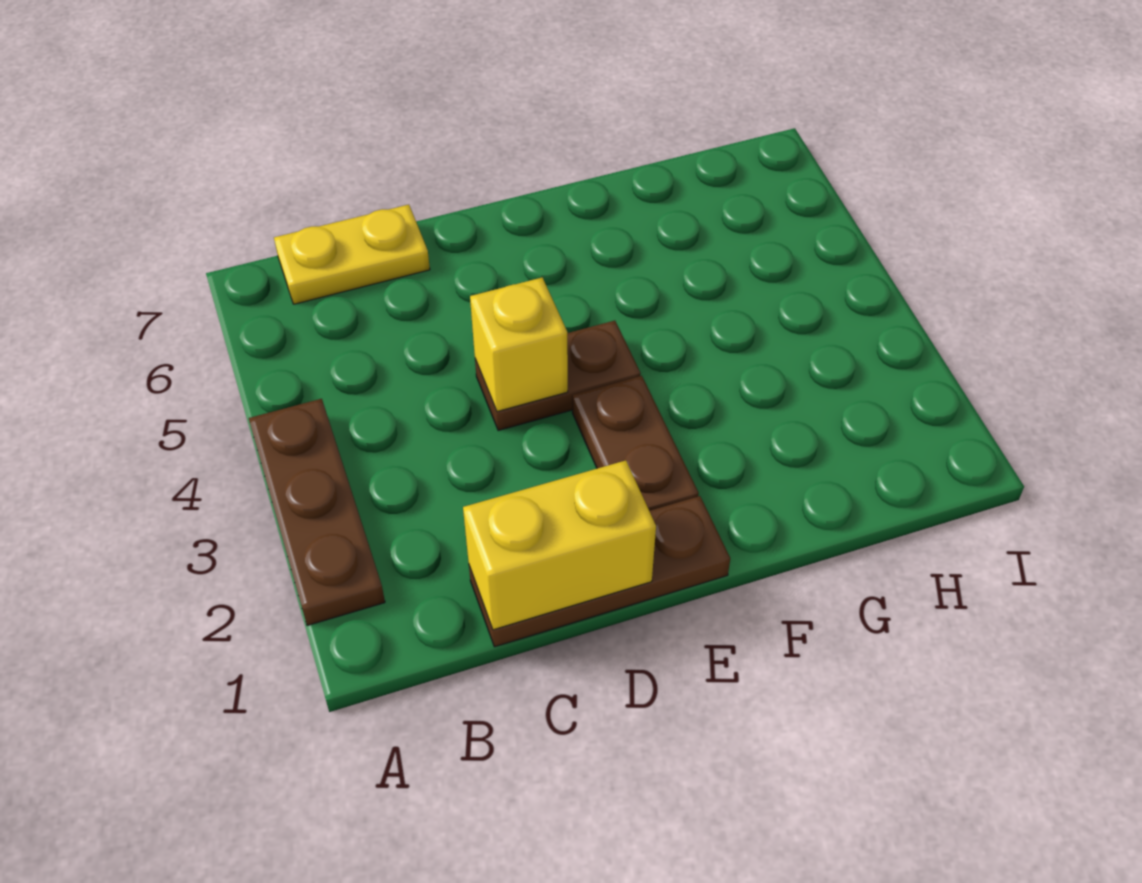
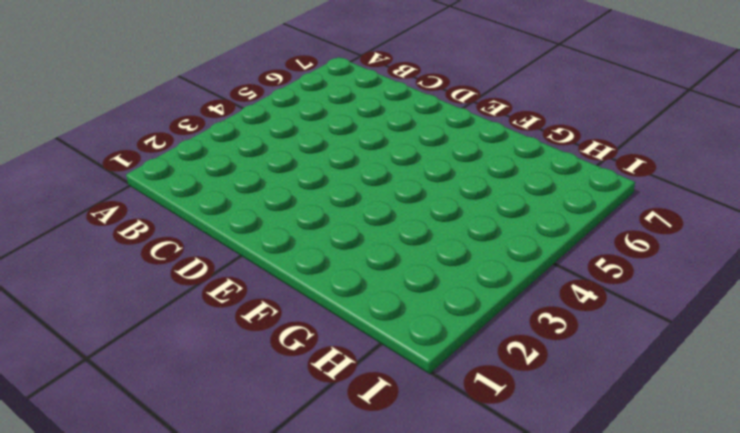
none -> brown plate A2:A4 level 1
none -> yellow plate B7:C7 level 1

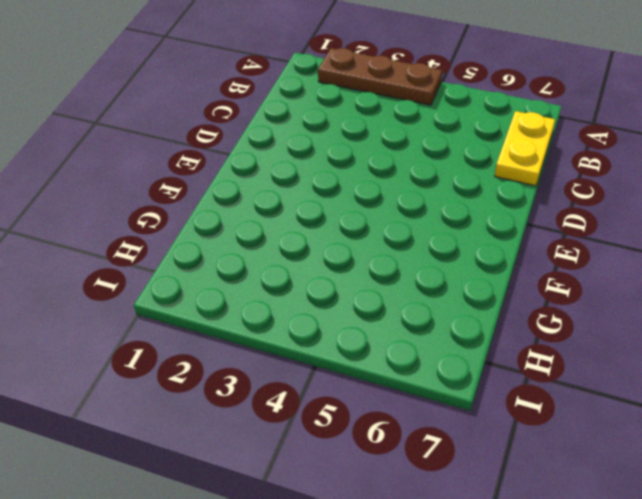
none -> brown plate C1:E1 level 1
none -> brown plate D4:E4 level 1

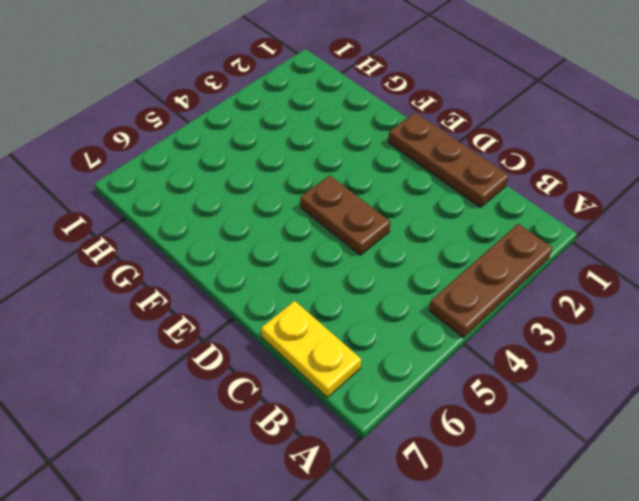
none -> brown plate E2:E3 level 1
none -> yellow brick C1:D1 level 2

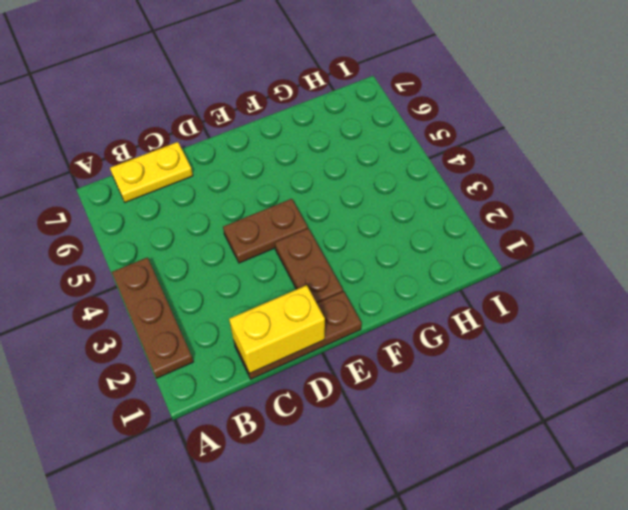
none -> yellow brick D4 level 2

